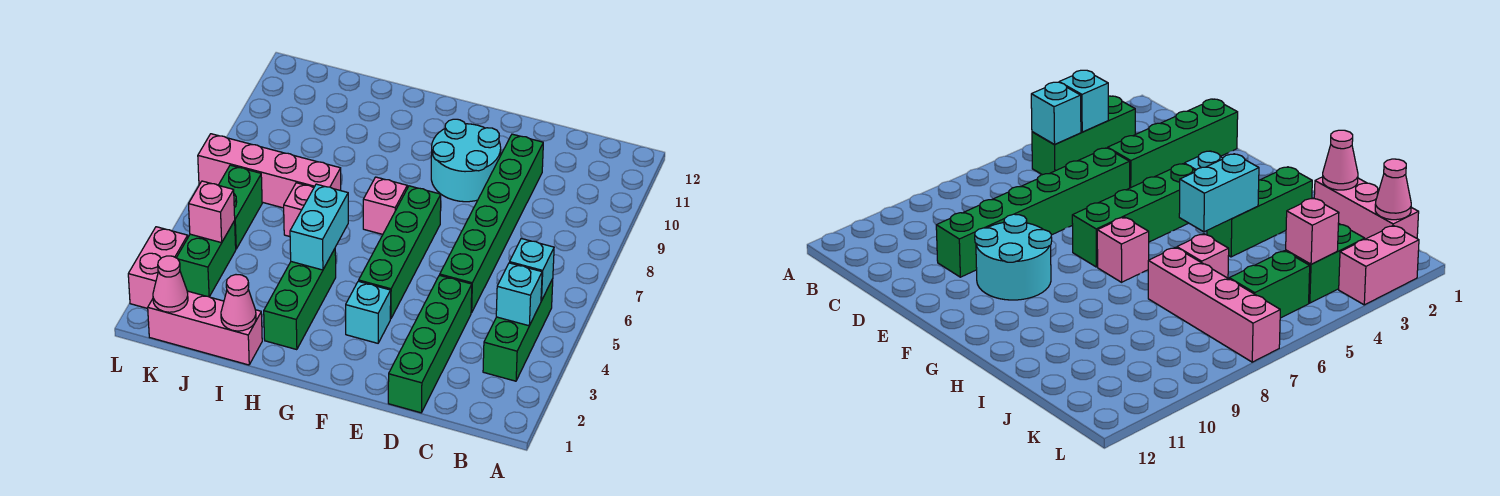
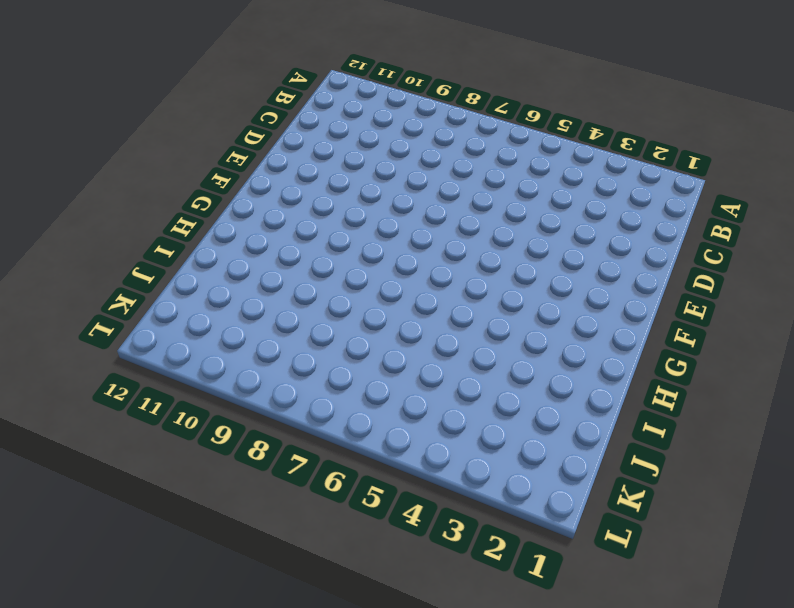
none -> green brick B3:B5 level 1
none -> green brick D1:D4 level 1
none -> green brick D5:D10 level 1

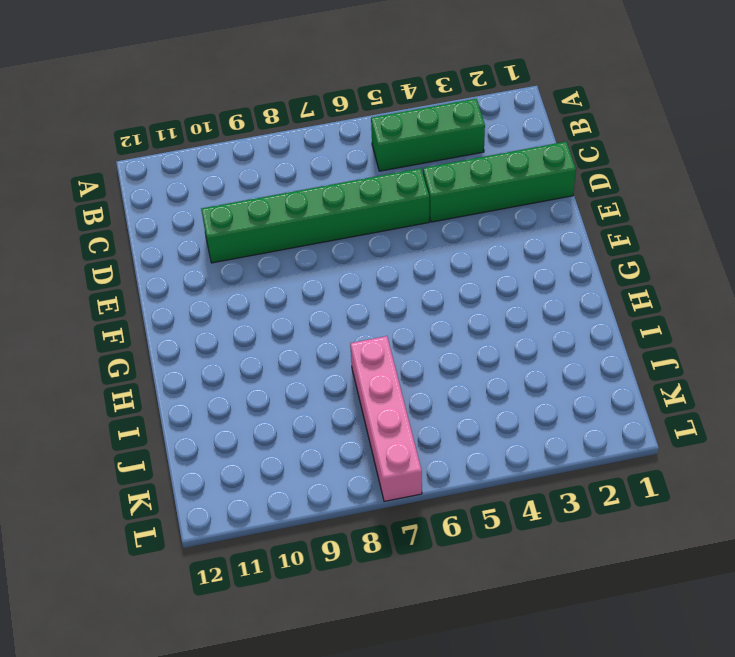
none -> cyan round brick E9:F10 level 1
none -> cyan brick F3 level 1
none -> green brick F4:F7 level 1

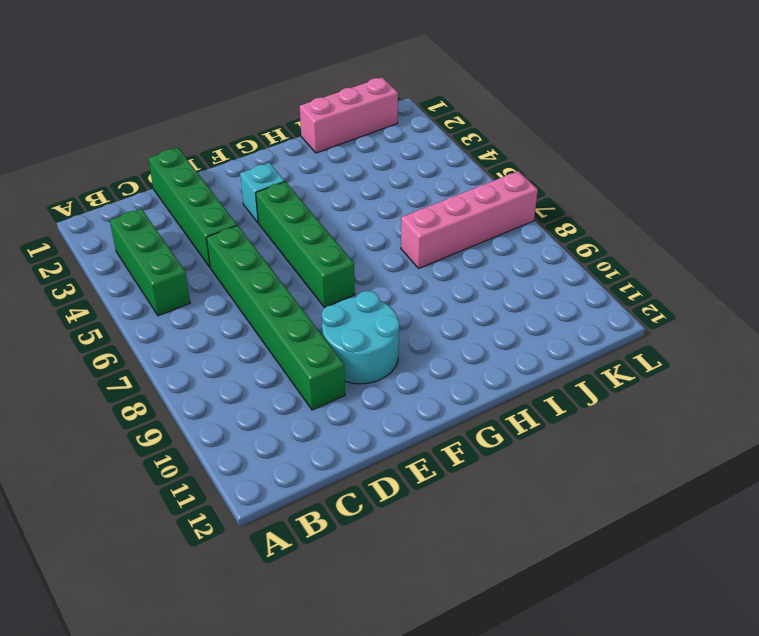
none -> pink brick G7 level 1
none -> green brick H2:H4 level 1
none -> pink brick I6 level 1

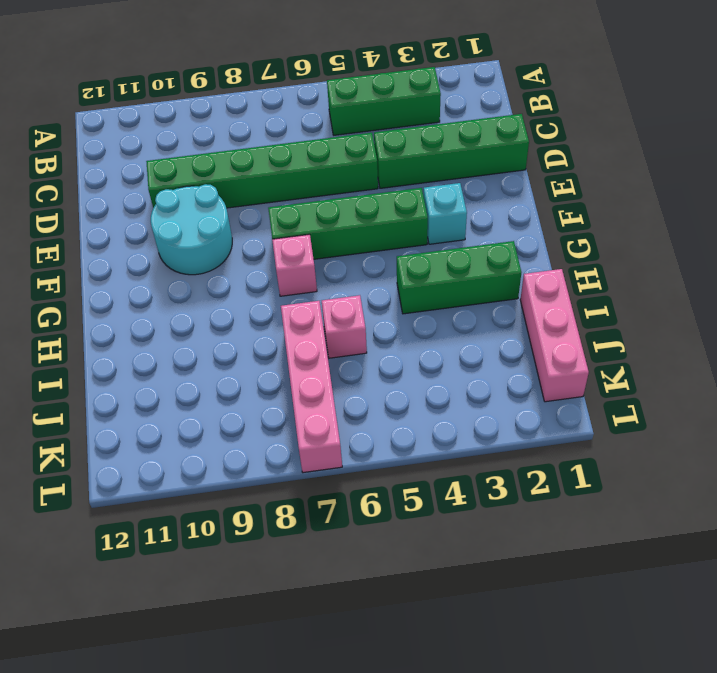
none -> green brick K3:K4 level 1
none -> green brick K5:K6 level 1
none -> pink brick L2:L3 level 1

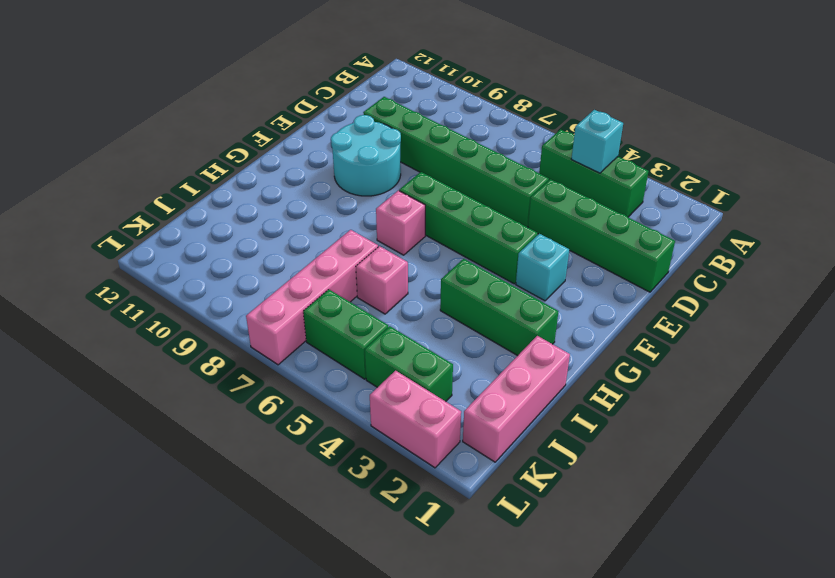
none -> cyan brick B5 level 2
none -> cyan brick H4:H5 level 2
none -> pink cone I1 level 2

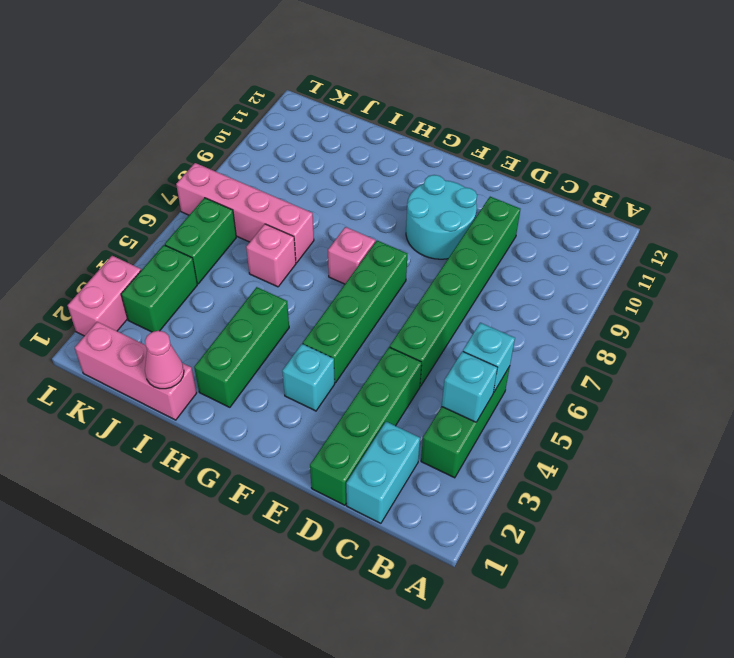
cyan brick C1:C2 level 1 -> cyan brick H4:H5 level 2
none -> pink cone K1 level 2
none -> pink brick K4 level 2

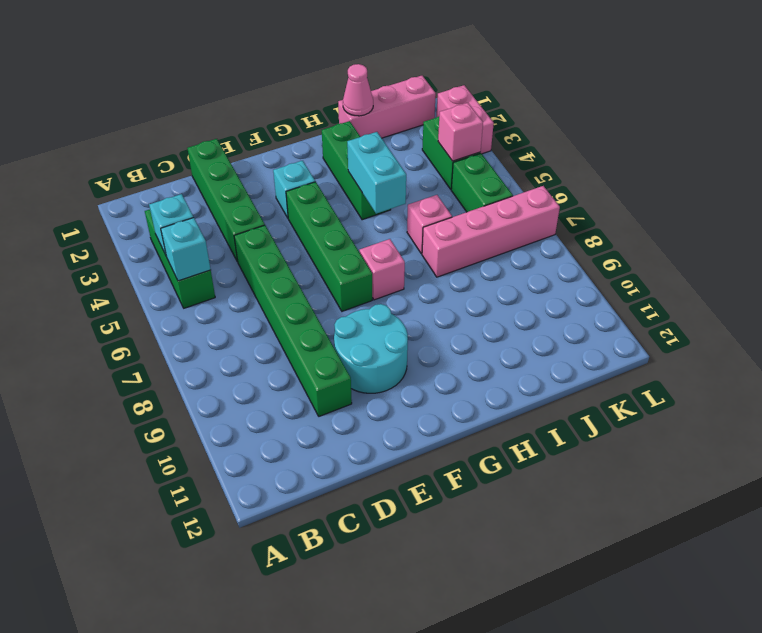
none -> pink cone K1 level 2

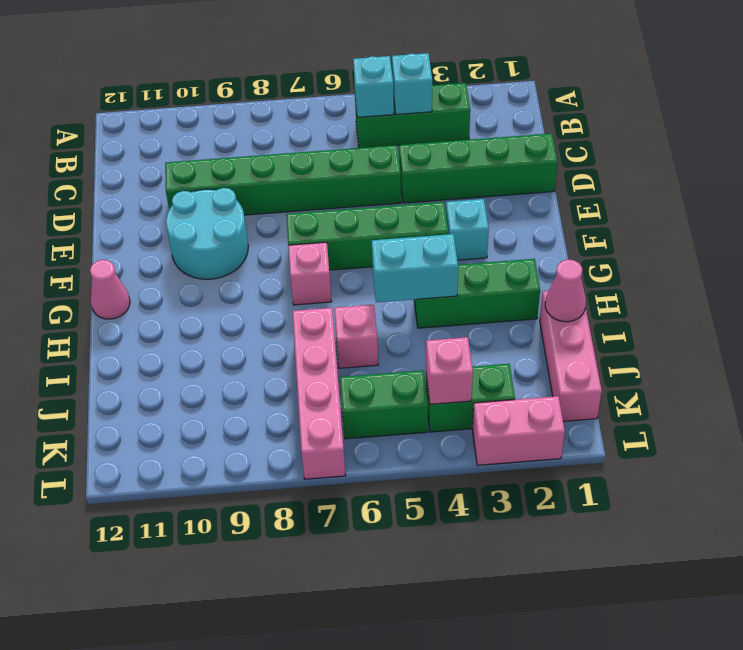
pink cone G12 level 1 -> pink cone K1 level 2

